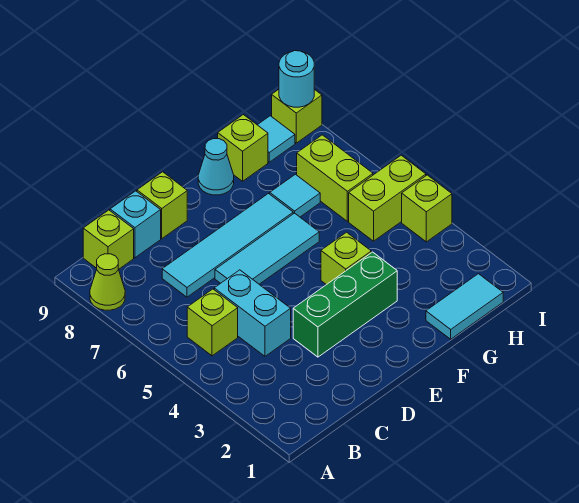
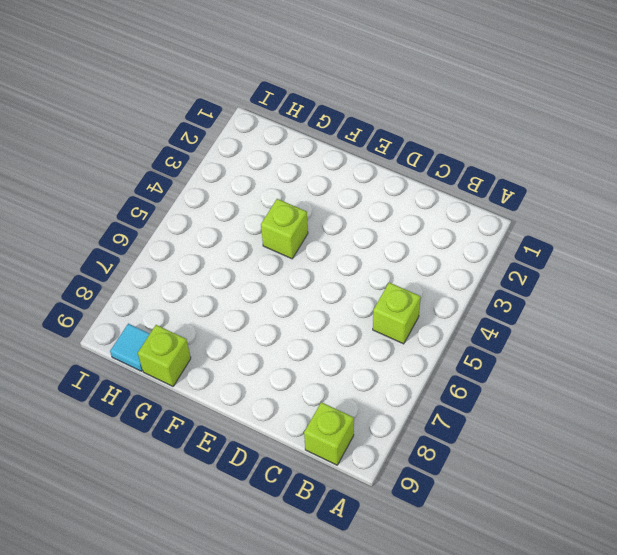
none -> lime cone A8 level 1
none -> cyan brick C4:C5 level 1
none -> cyan tile C7:F7 level 1

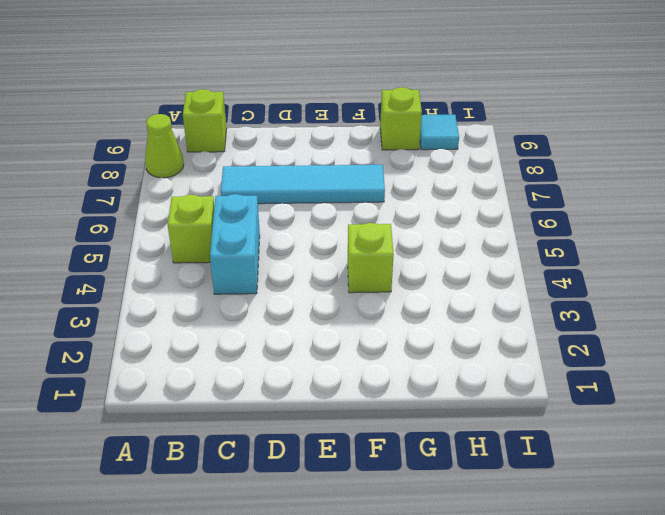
none -> cyan brick C9 level 1
none -> green brick D3:F3 level 1
none -> cyan tile D6:F6 level 1

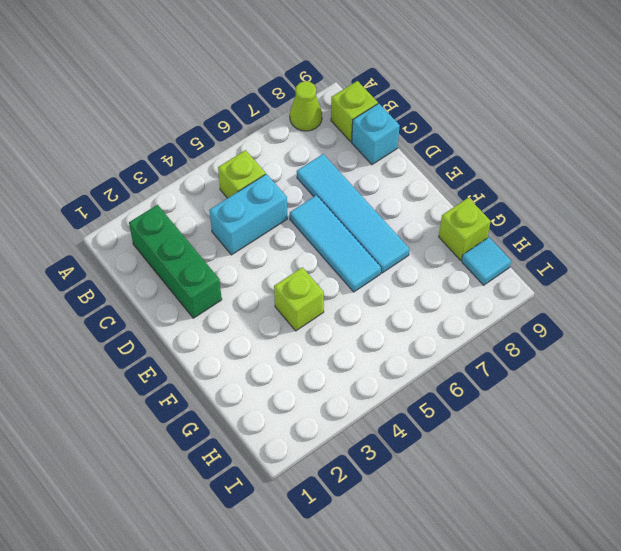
green brick B2:D2 level 1 -> green brick D3:F3 level 1
none -> lime brick D9 level 1
none -> cyan cone F9 level 1
none -> cyan tile G1:H1 level 1

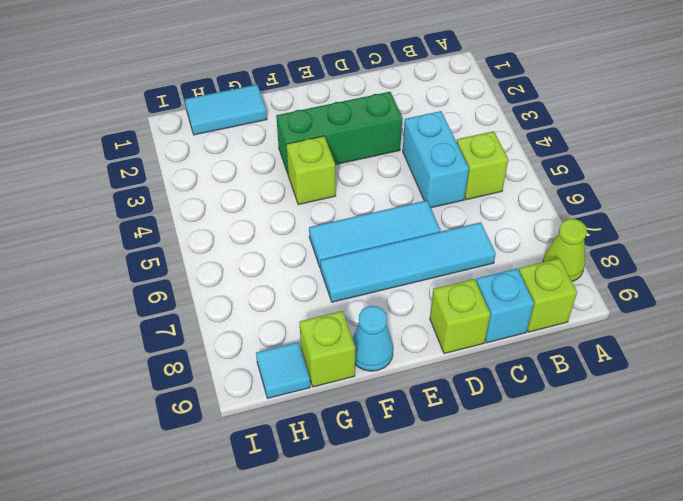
none -> cyan tile G7 level 1
none -> lime brick H5:I5 level 1
none -> lime brick H6:H7 level 1

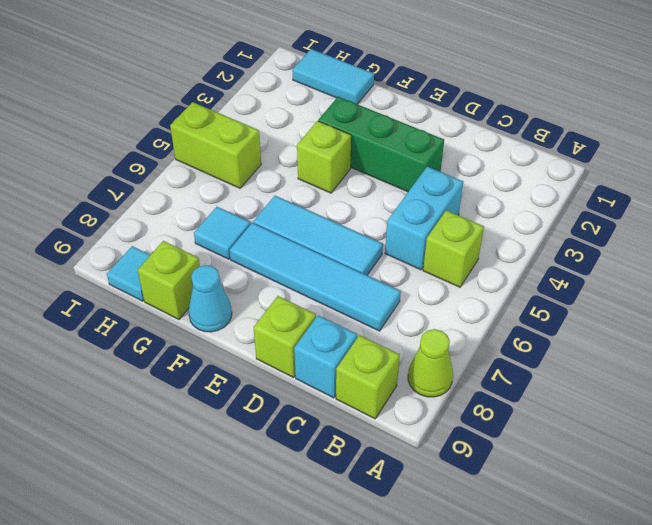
none -> lime brick H6:H7 level 1
none -> lime brick I4 level 1
none -> lime brick I9 level 1

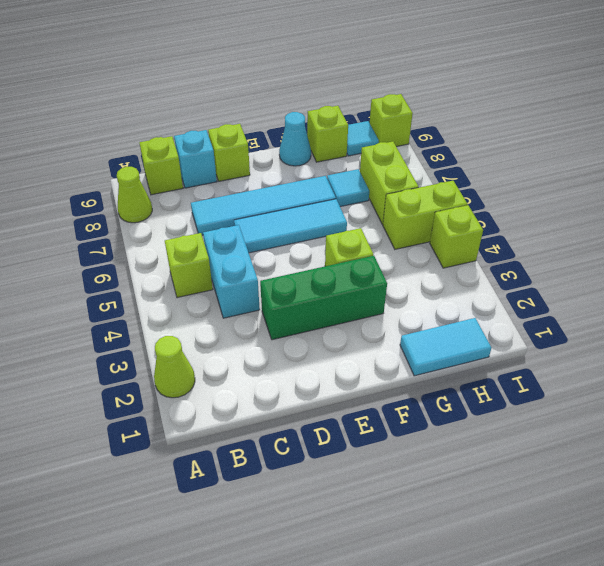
lime cone A2 level 1 -> none
none -> cyan round brick I9 level 2

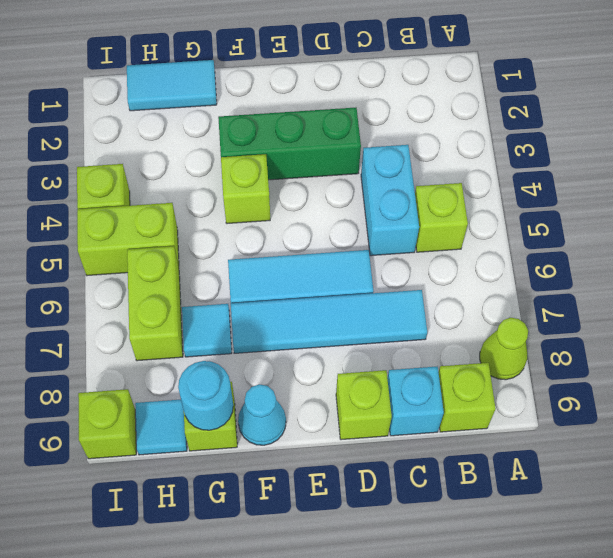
cyan round brick G9 level 2 -> cyan round brick I9 level 2

